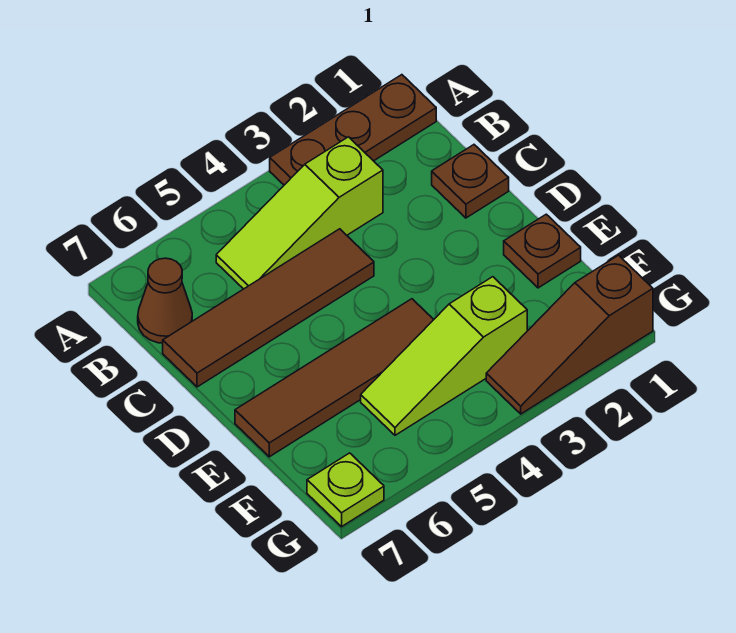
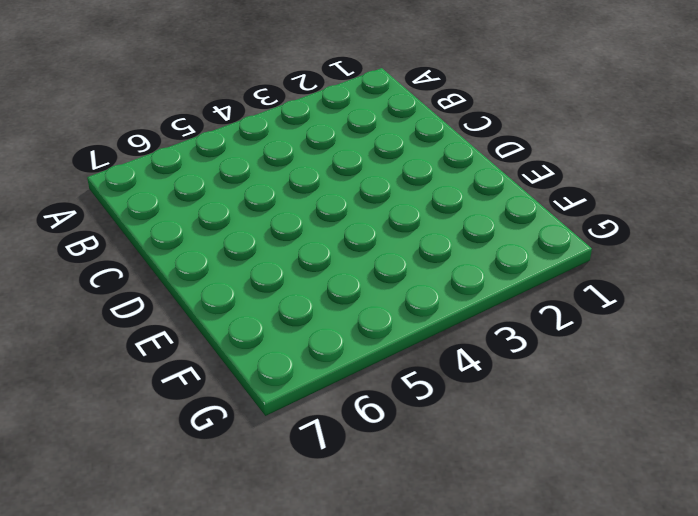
none -> brown plate A1:A3 level 1
none -> lime slope B3:B5 level 1 top 3

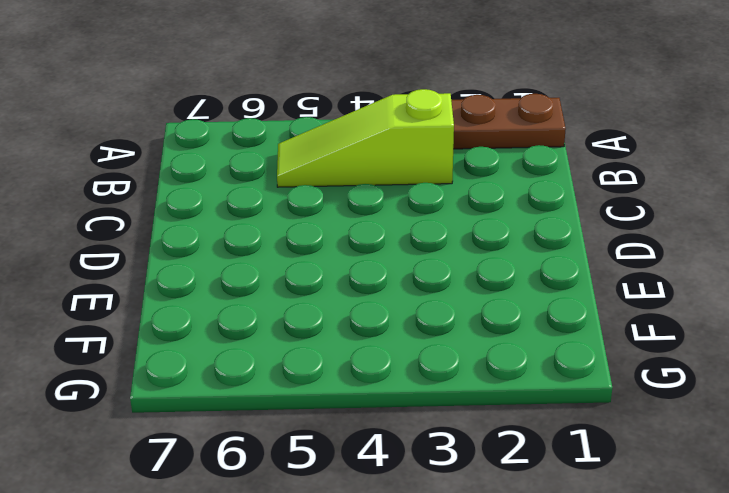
none -> brown cone B7 level 1
none -> brown plate C1 level 1

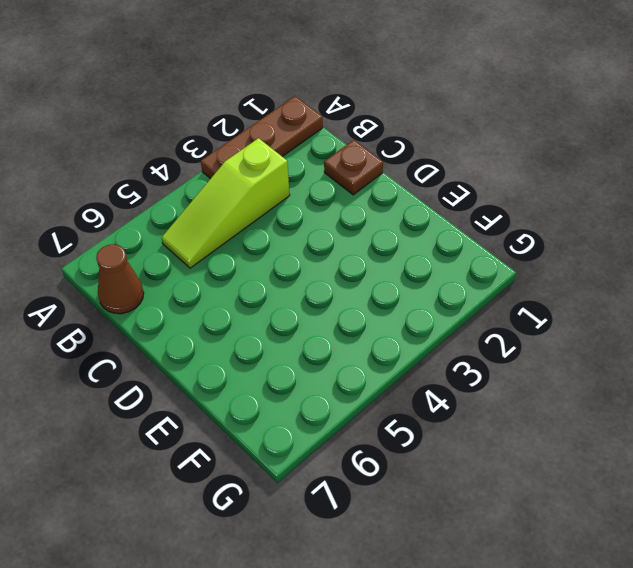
none -> brown tile C4:C7 level 1
none -> brown plate E1 level 1

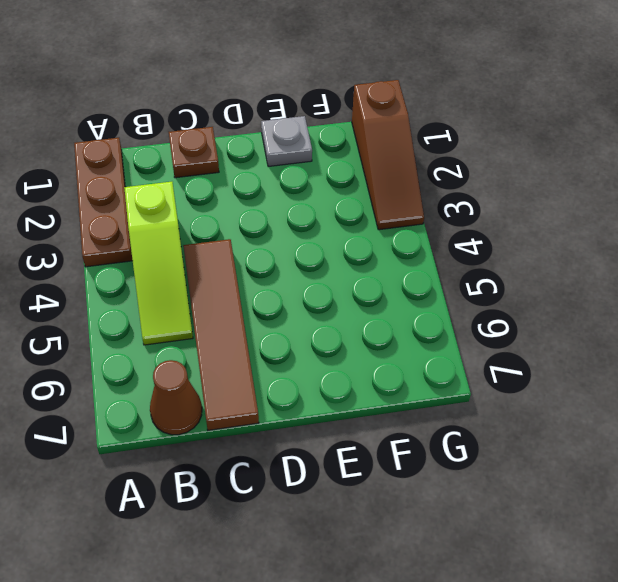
grey plate E1 level 1 -> brown plate E1 level 1
none -> brown tile E4:E7 level 1
none -> lime slope F3:F5 level 1 top 3

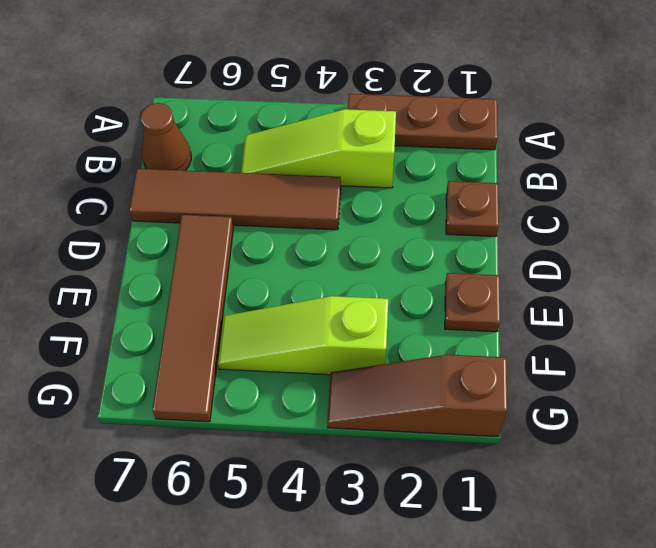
brown tile D6:G6 level 1 -> brown tile E4:E7 level 1
none -> lime plate G7 level 1

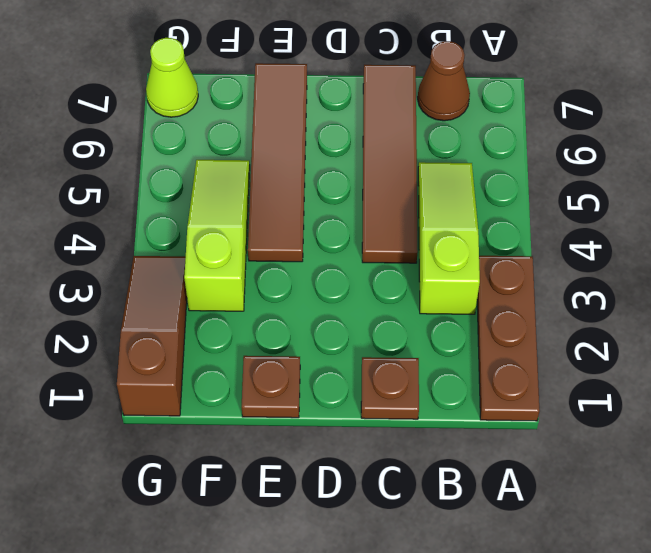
lime cone G7 level 1 -> lime plate G7 level 1

